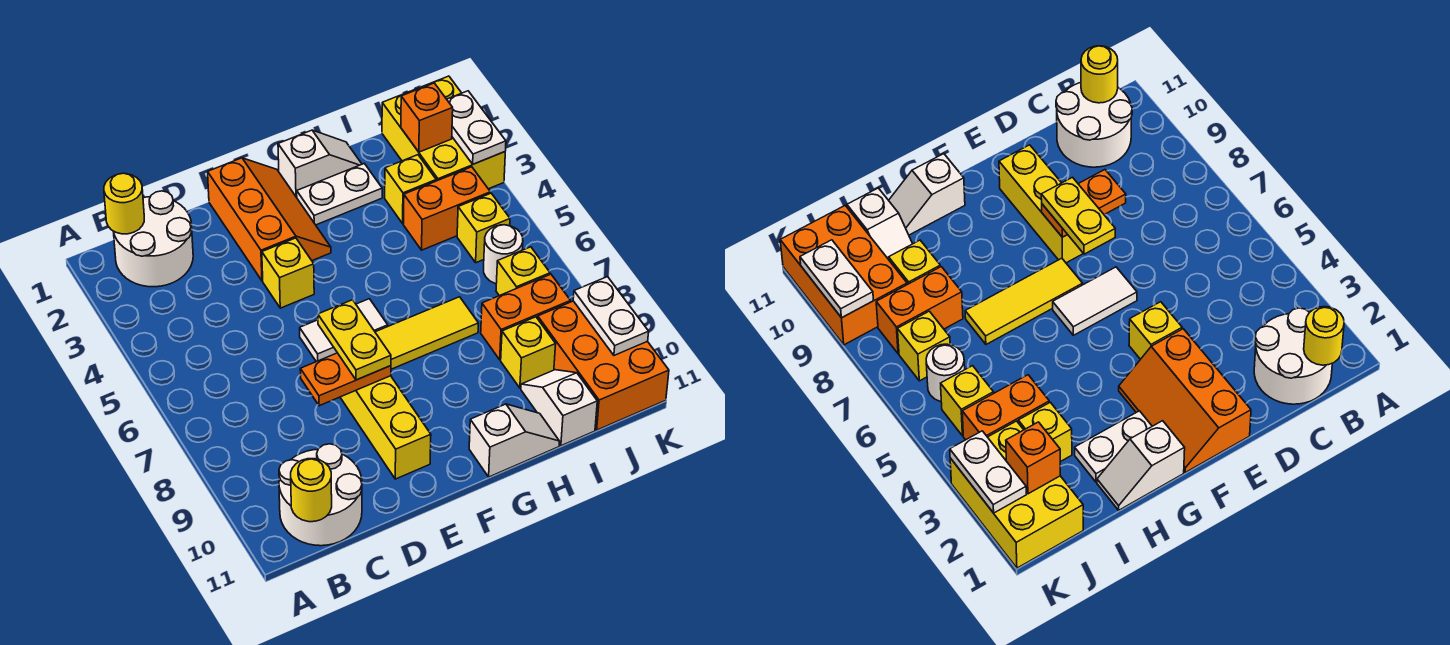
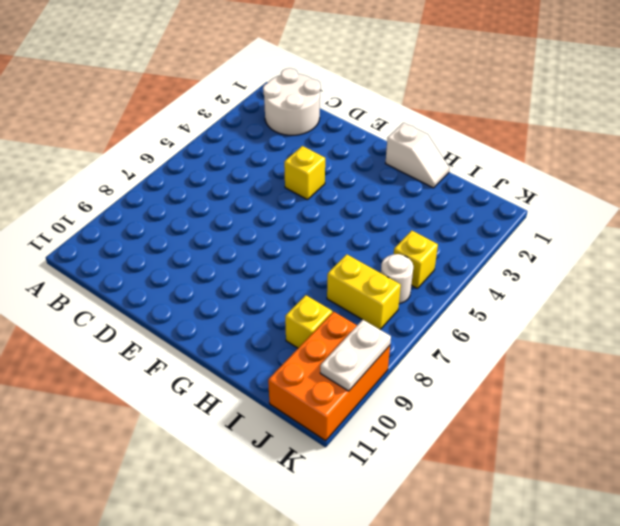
yellow brick I7:J7 level 1 -> yellow brick J7 level 1
none -> white round brick B10:C11 level 1
none -> orange slope E1:F3 level 1 top E
none -> white tile E6:F6 level 1

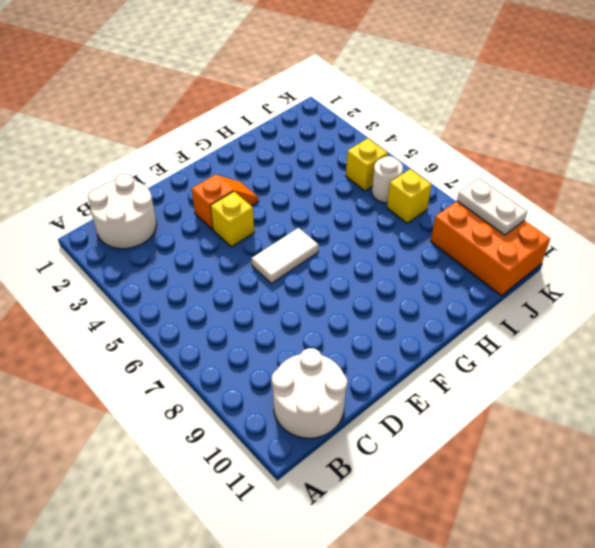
orange slope E3:F3 level 1 top E -> orange slope E1:F3 level 1 top E
none -> yellow brick E8:E10 level 1
none -> yellow tile F7:H7 level 1
none -> white slope G1:H1 level 1 top G

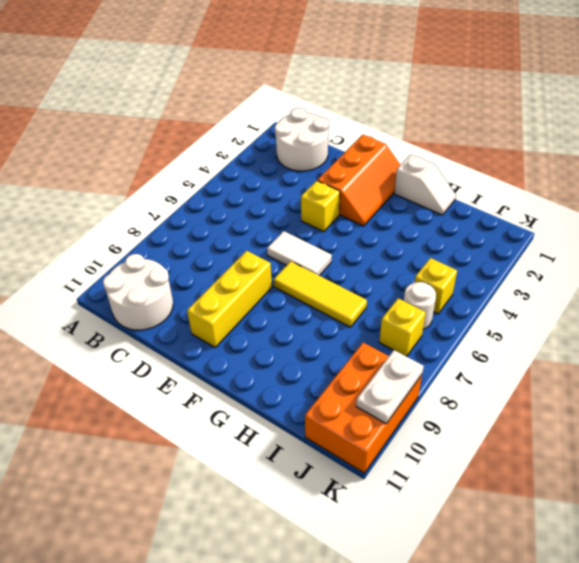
none -> white plate G2:H2 level 1
none -> white slope G11:H11 level 1 top G
none -> yellow brick I3 level 1

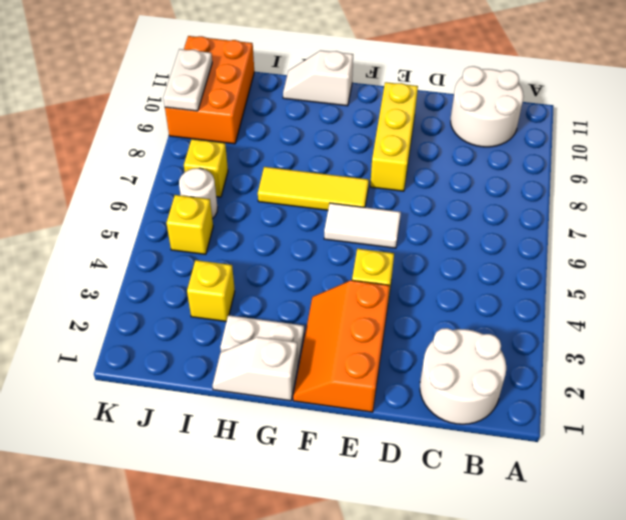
none -> orange brick I4:J4 level 1
none -> orange brick I8:J8 level 1
none -> yellow brick I9 level 1

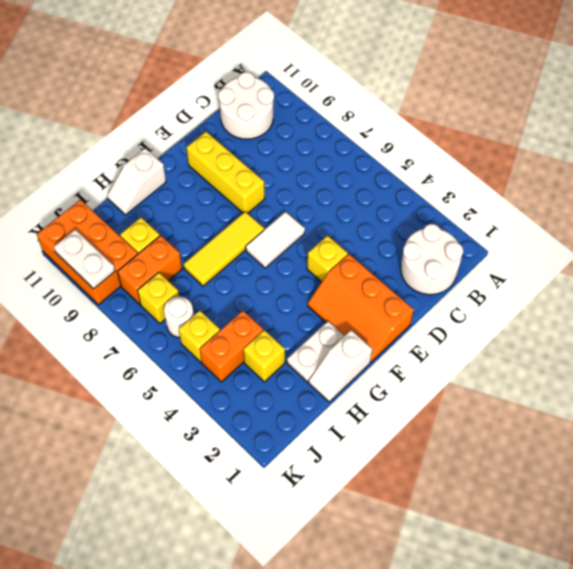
none -> white slope I10:I11 level 1 top 11
none -> yellow brick J1:K3 level 1
none -> yellow round brick B1 level 2

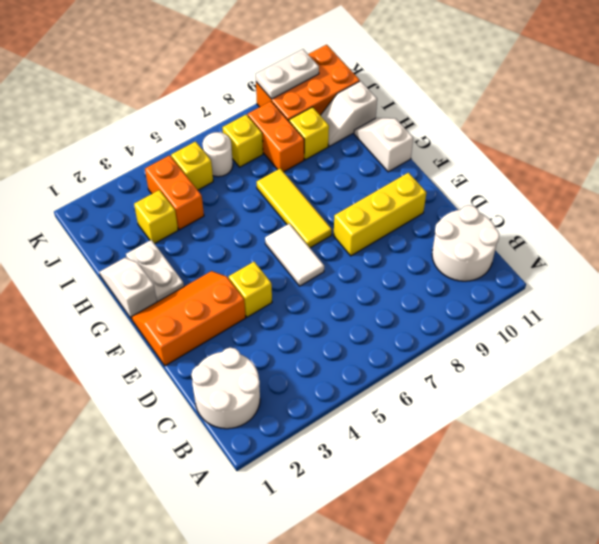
none -> yellow brick J1:K3 level 1
none -> yellow round brick B1 level 2
none -> yellow round brick B11 level 2

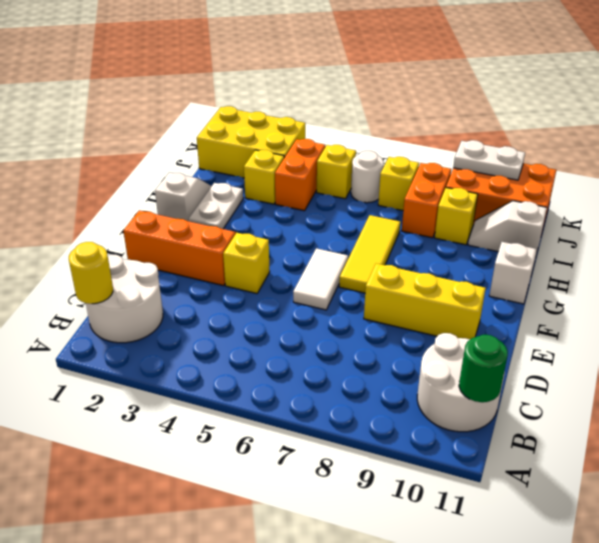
green round brick B11 level 2 -> yellow round brick B11 level 2
none -> orange plate D8:E8 level 2
none -> orange brick J2 level 2
none -> white plate K2:K3 level 2

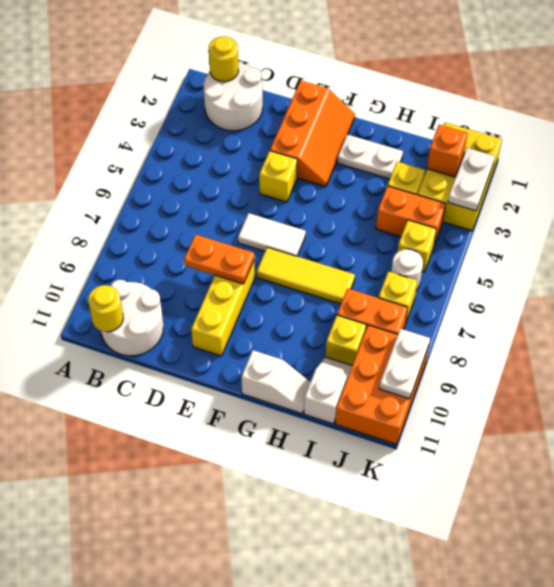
none -> white slope G1:H1 level 1 top G
none -> yellow plate E7:E8 level 3

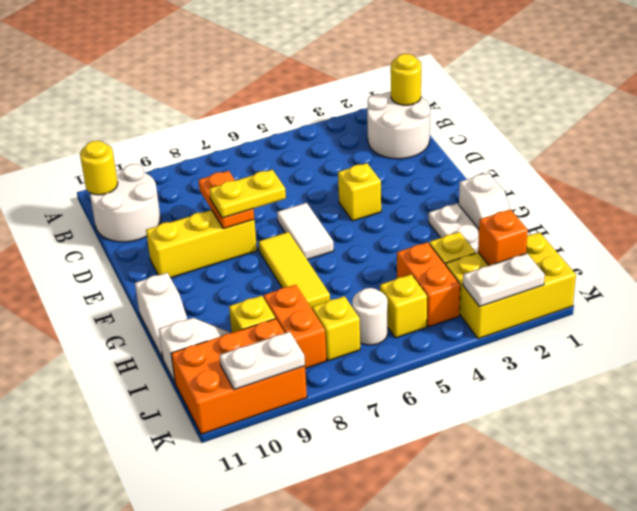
none -> orange slope E1:F3 level 1 top E

